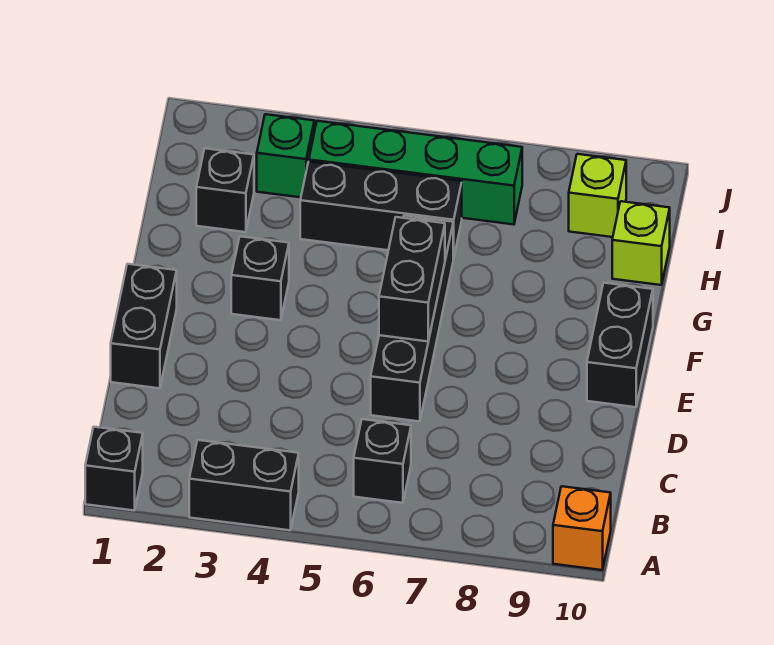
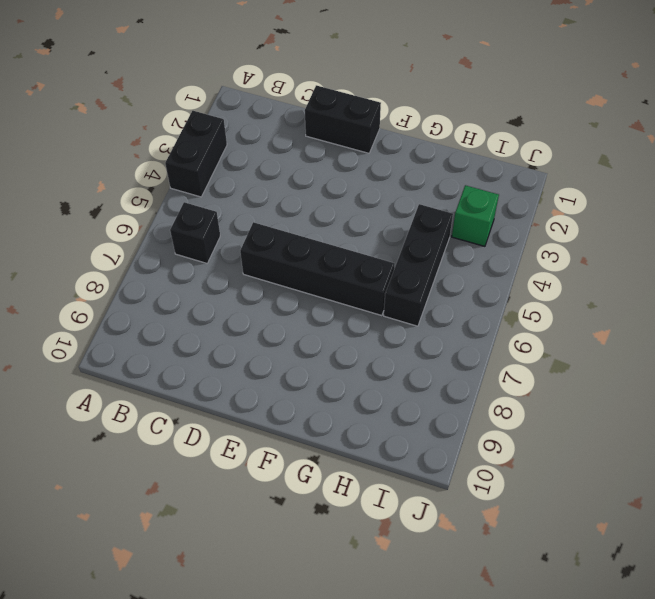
none -> black brick A1 level 1
none -> orange brick A10 level 1
none -> black brick E10:F10 level 1

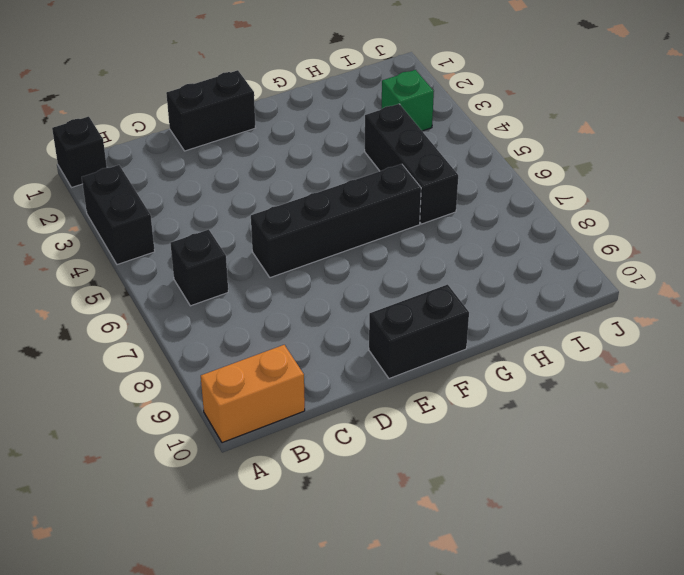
orange brick A10:B10 level 1 -> orange brick A10 level 1
none -> black brick F3 level 1
none -> black brick H2 level 1
none -> lime brick H10 level 1

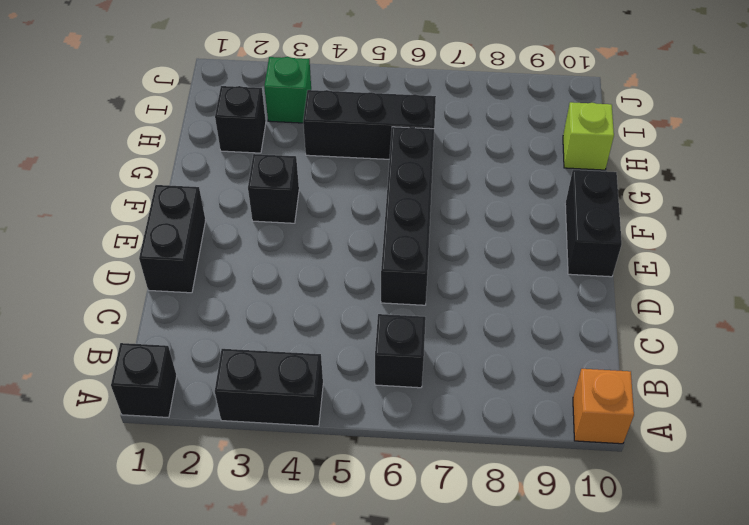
none -> green brick I4:I7 level 1
none -> lime brick I9 level 1
none -> black brick E6:F6 level 2

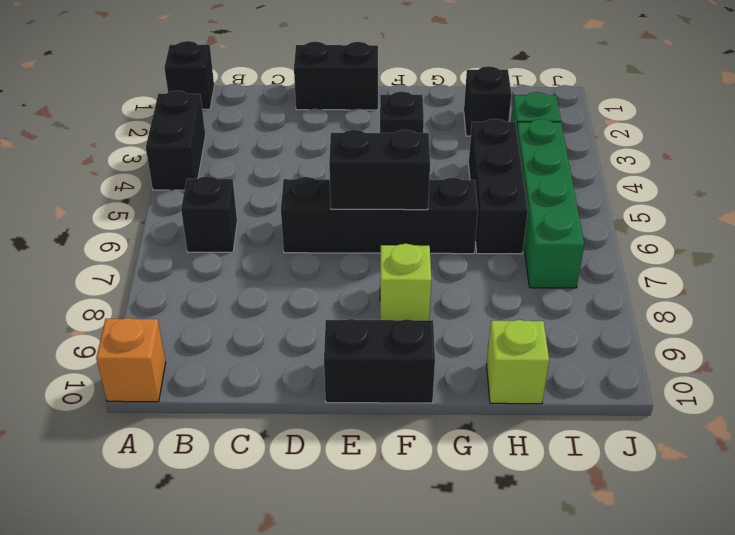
lime brick F8 level 1 -> lime brick I9 level 1

